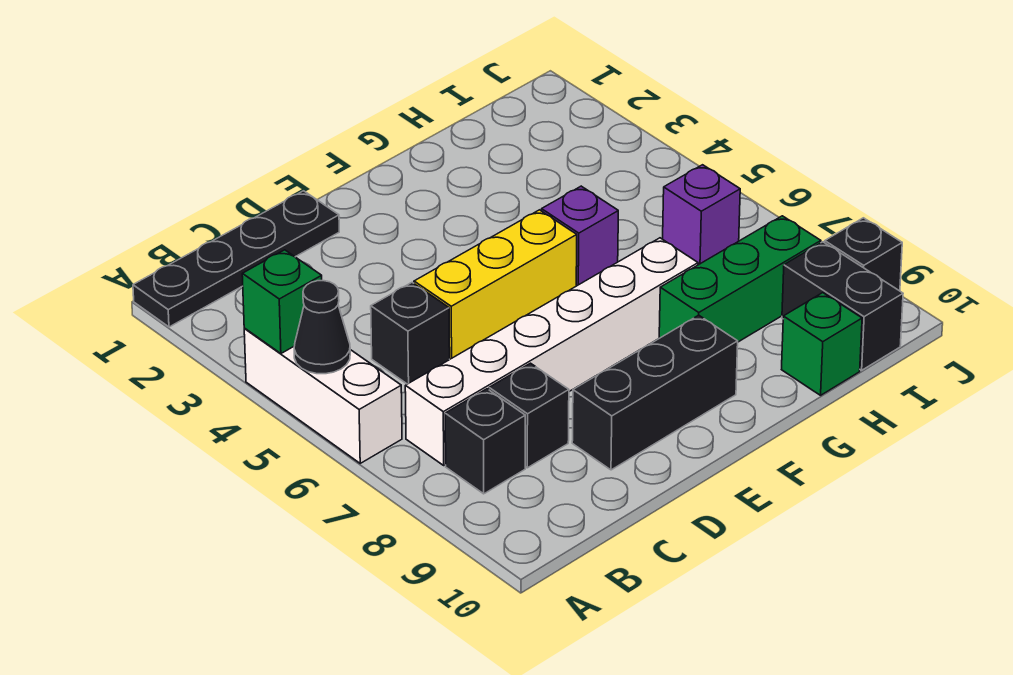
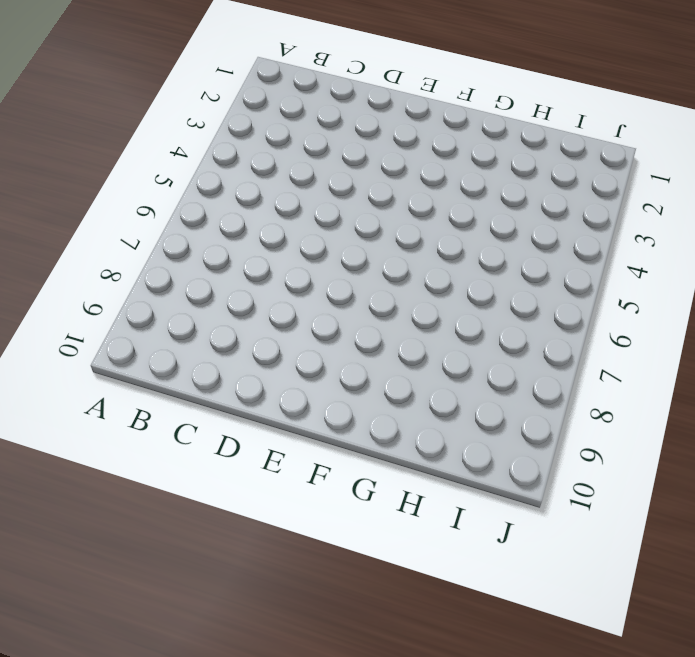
none -> black plate A1:D1 level 1
none -> white brick A4:A6 level 1
none -> white brick B7:G7 level 1

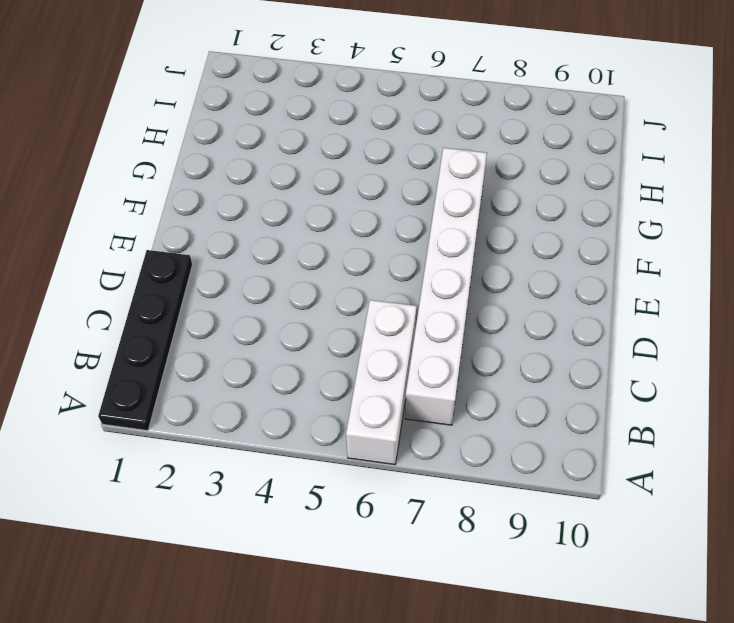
white brick A6:C6 level 1 -> white brick A4:A6 level 1
none -> black brick B8 level 1
none -> black brick C5 level 1
none -> black brick C8 level 1

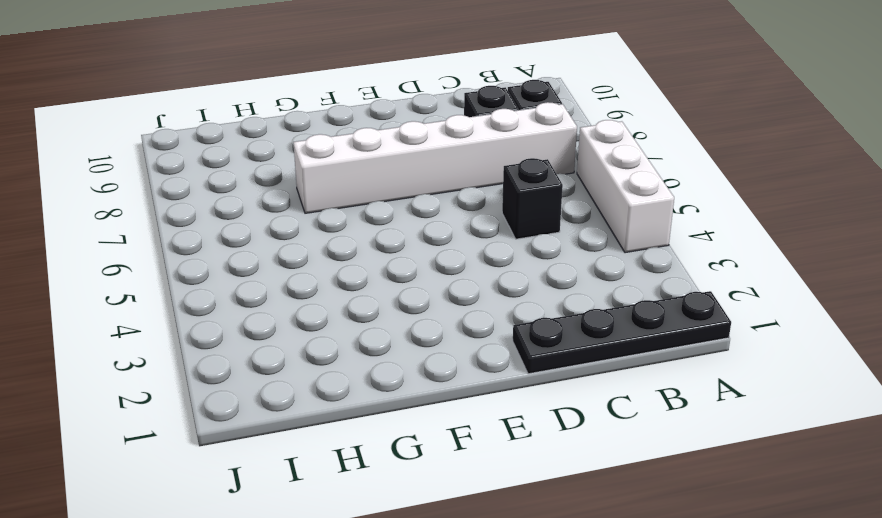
none -> yellow brick D5:F5 level 1
none -> black brick D9:F9 level 1
none -> purple brick G5 level 1

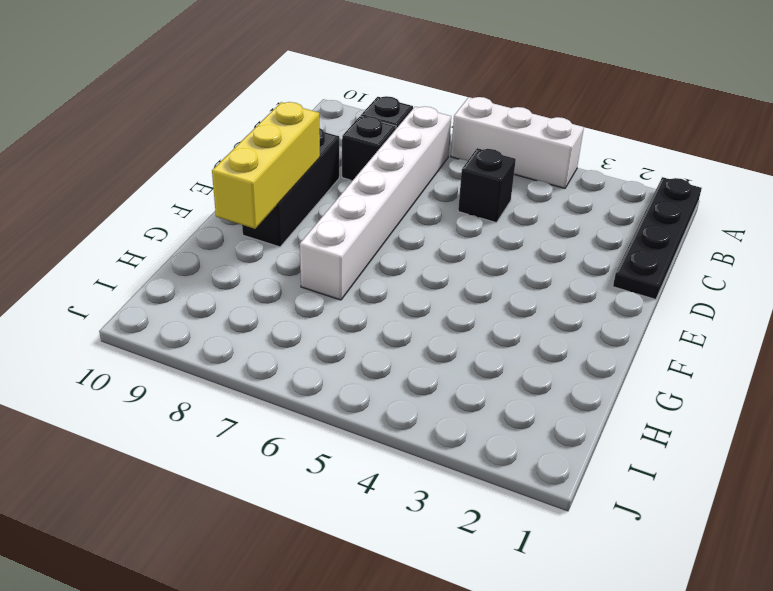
yellow brick E9:G9 level 2 -> yellow brick D5:F5 level 1
none -> purple brick G5 level 1
none -> green brick G8:I8 level 1
none -> green brick H10 level 1

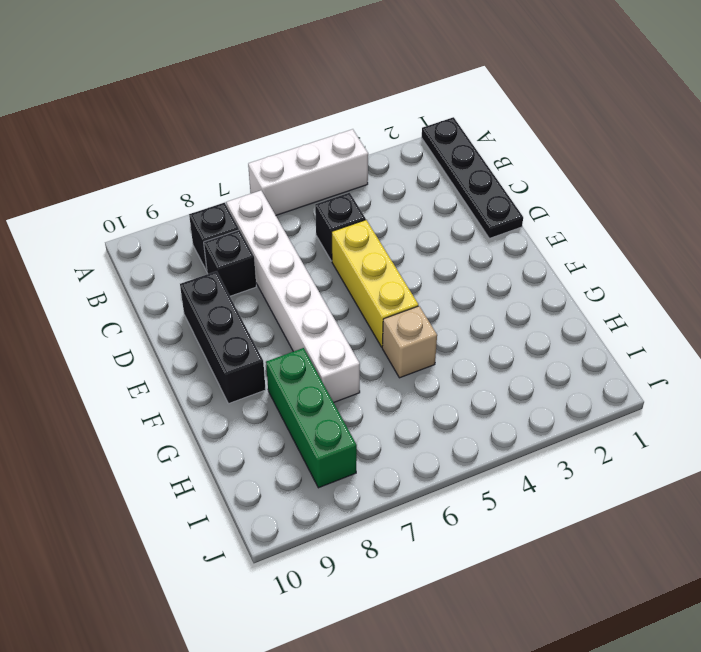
tan brick G5 level 1 -> purple brick G5 level 1
none -> green brick H10 level 1
none -> purple brick I6 level 1
none -> black brick I9:I10 level 1

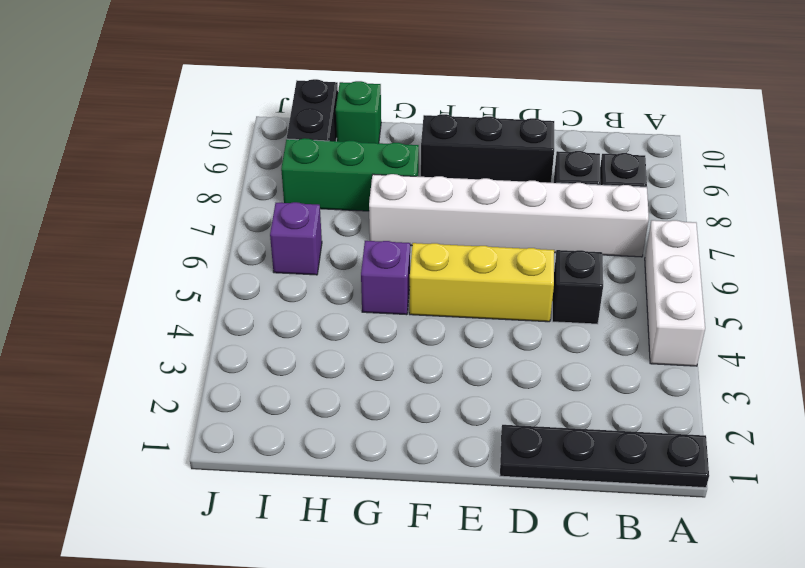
none -> black brick J9 level 1
none -> green brick A4 level 2
none -> black cone A5 level 2

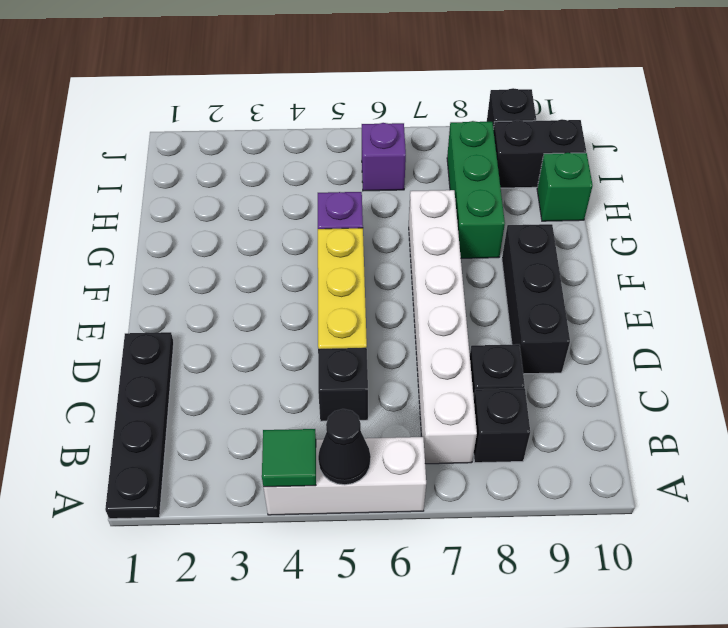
green tile A4 level 2 -> green brick A4 level 2

